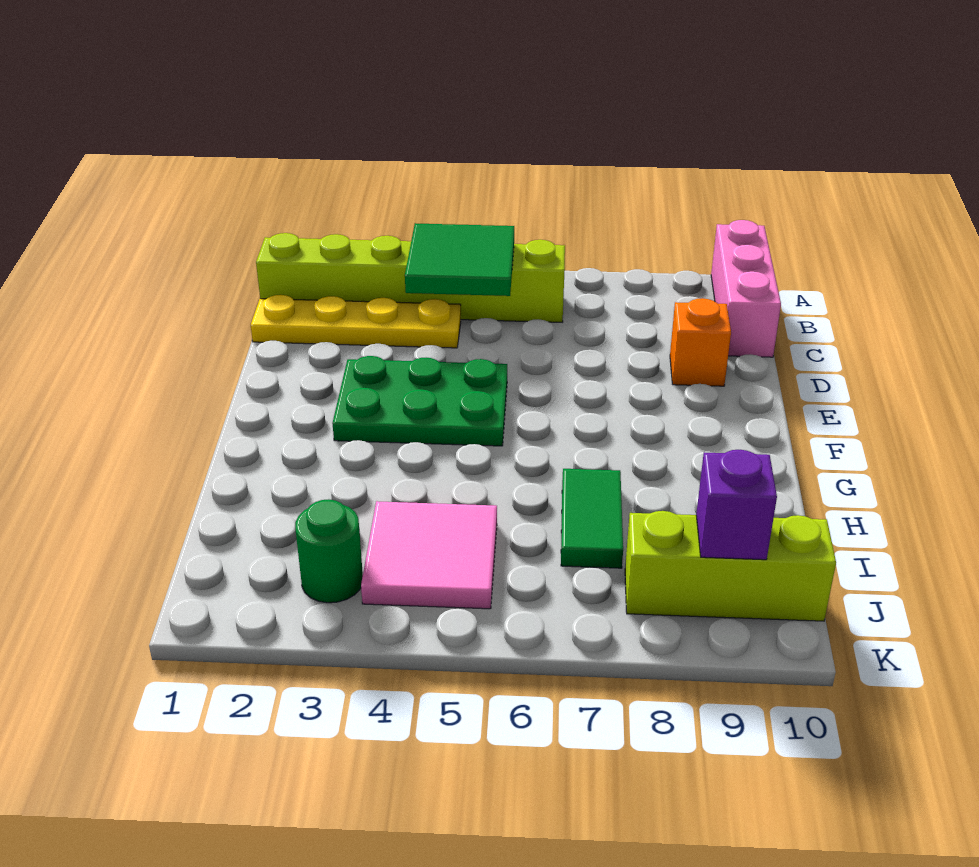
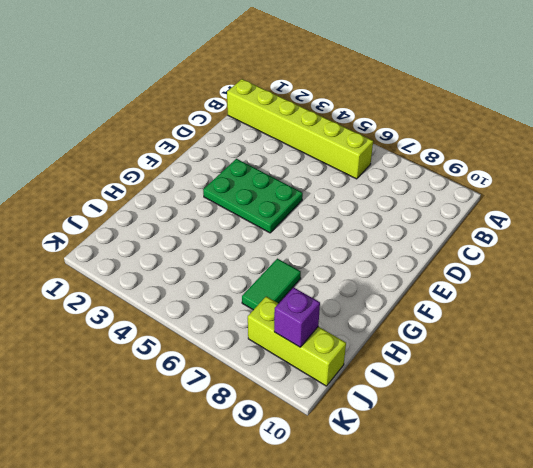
none -> pink brick A10:C10 level 1
none -> yellow plate C1:C4 level 1

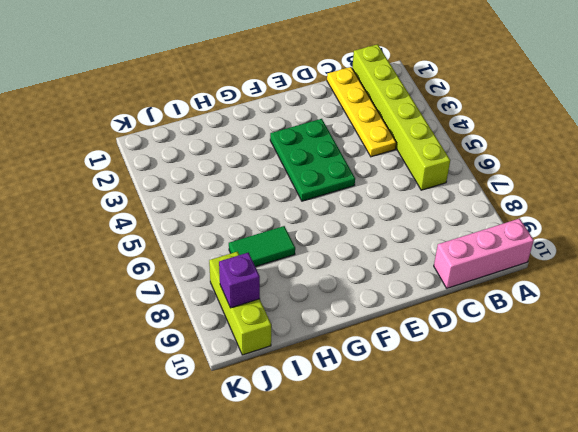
none -> orange brick D9 level 1
none -> pink tile I4:J5 level 1

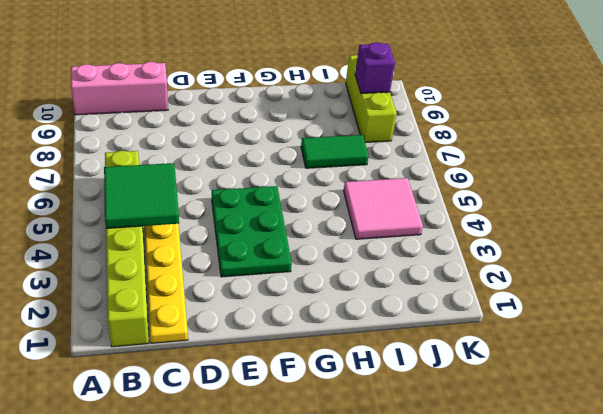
none -> orange brick D9 level 1
none -> green round brick J3 level 1

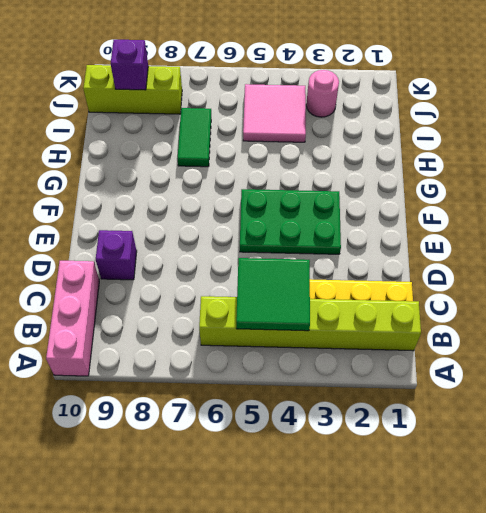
purple brick D9 level 1 -> orange brick D9 level 1
pink round brick J3 level 1 -> green round brick J3 level 1

